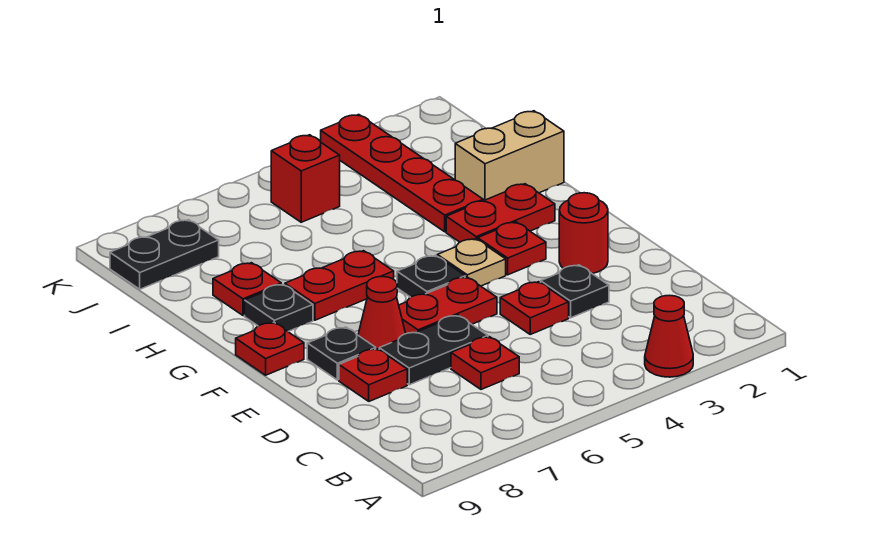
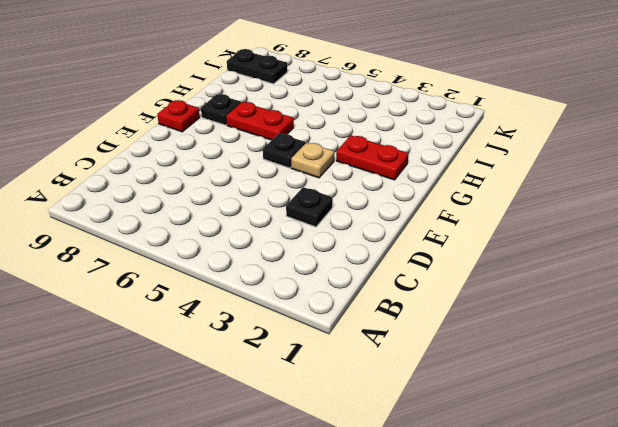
none -> red cone A3 level 1
none -> red plate C6 level 1
none -> red plate D4 level 1

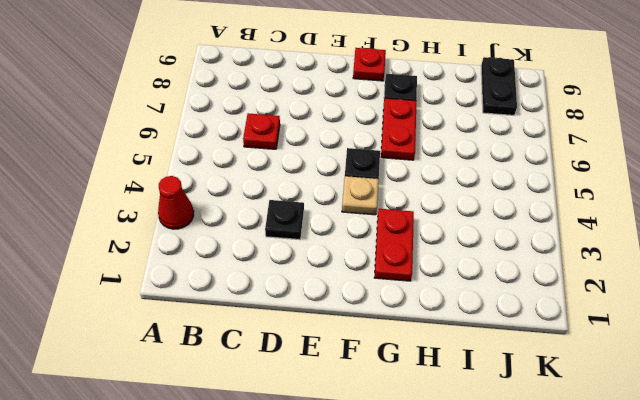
none -> red plate D4 level 1
none -> black plate D6:D7 level 1
none -> red plate D8 level 1

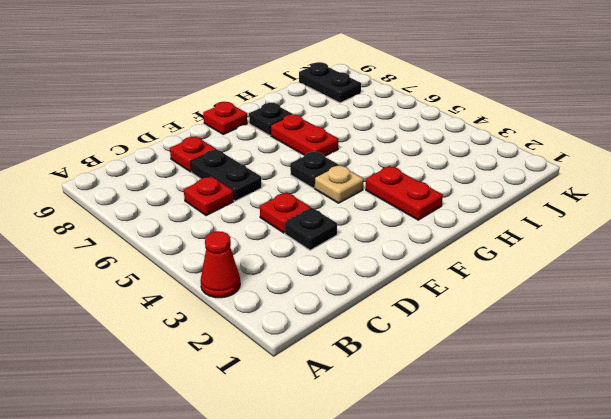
none -> red round brick E2 level 1
none -> red plate E5:E6 level 1
none -> red cone E7 level 1

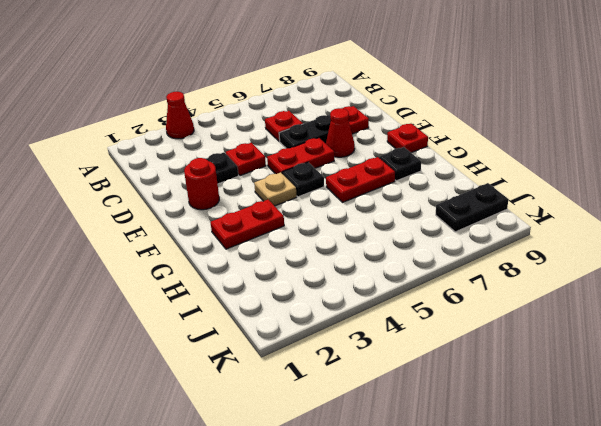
none -> black plate E8 level 1
none -> red plate F3 level 1
none -> tan brick H1:H2 level 1

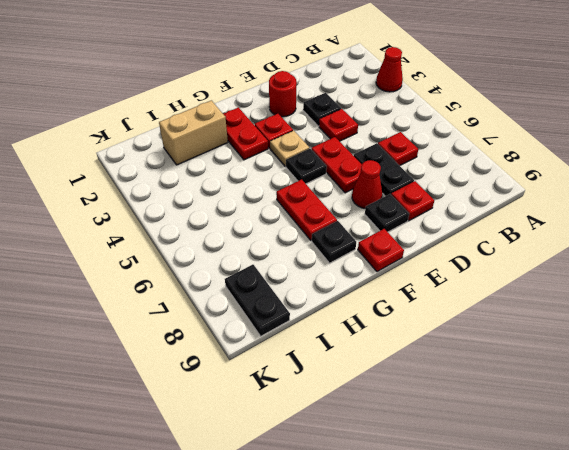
tan brick H2:I2 level 1 -> tan brick H1:H2 level 1
none -> red plate H3:K3 level 1
none -> red plate H8 level 1
none -> red brick J5 level 1

